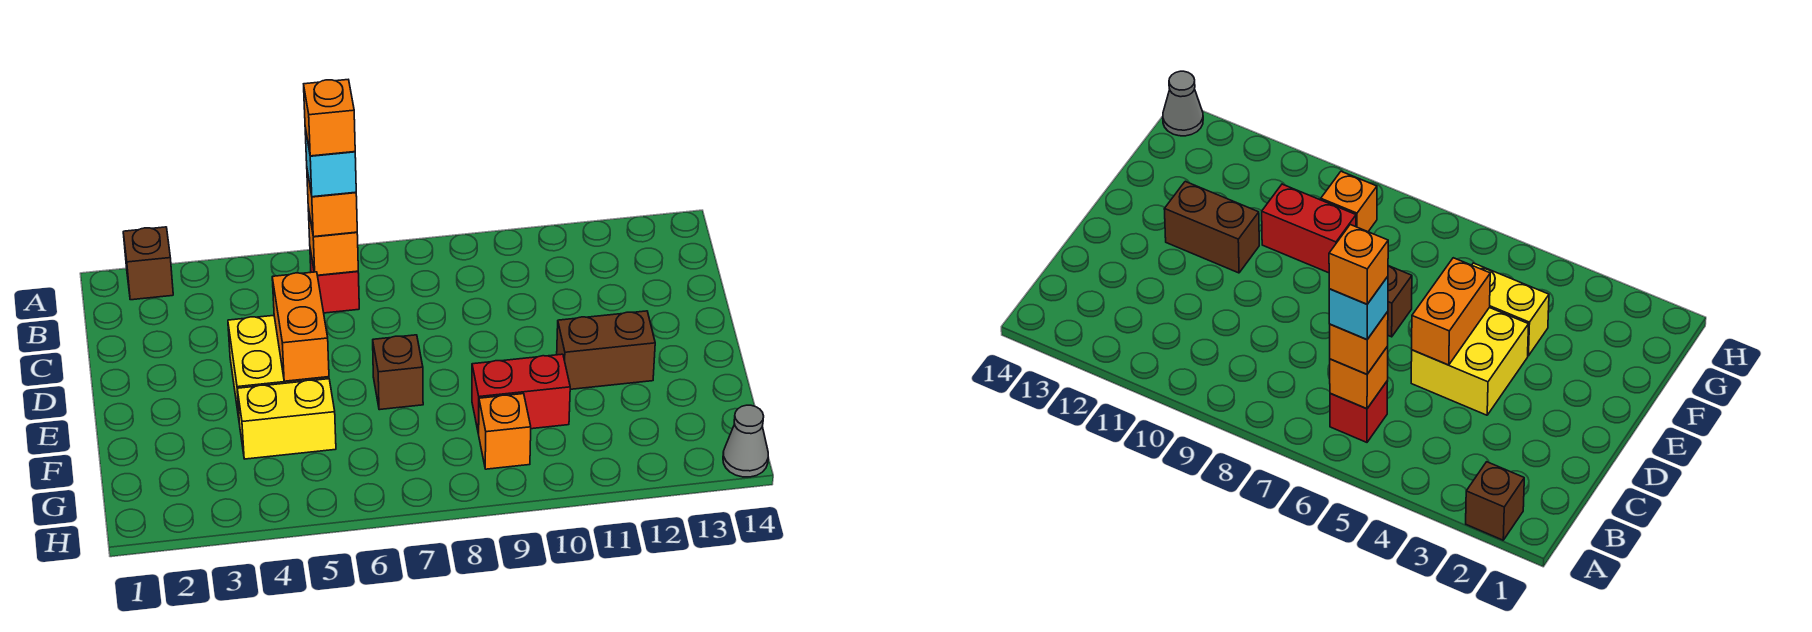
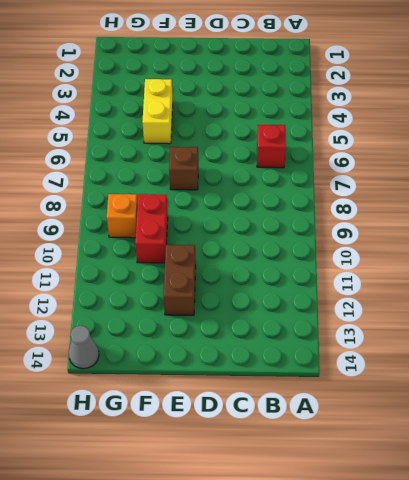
none -> brown brick A2 level 1
none -> yellow brick D4:E5 level 1
none -> orange brick B6 level 2

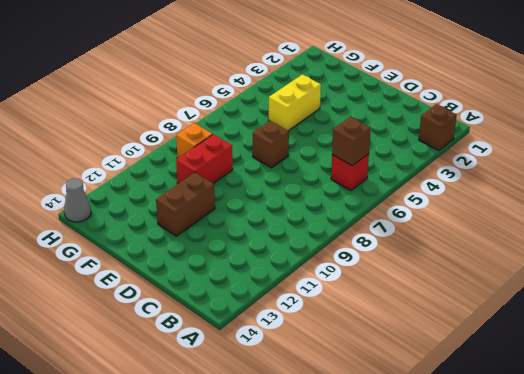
brown brick B6 level 2 -> orange brick B6 level 2
none -> yellow brick D4:E5 level 1
none -> orange brick D5:E5 level 2
none -> orange brick B6 level 3

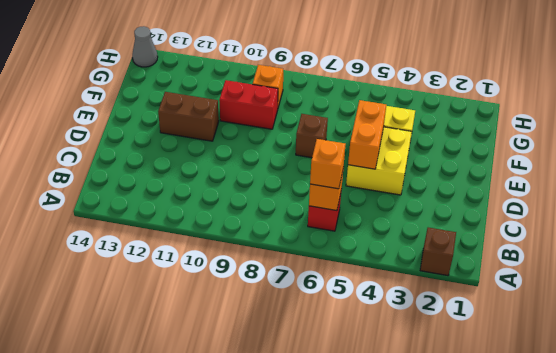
none -> cyan brick B6 level 4
none -> orange brick B6 level 5

